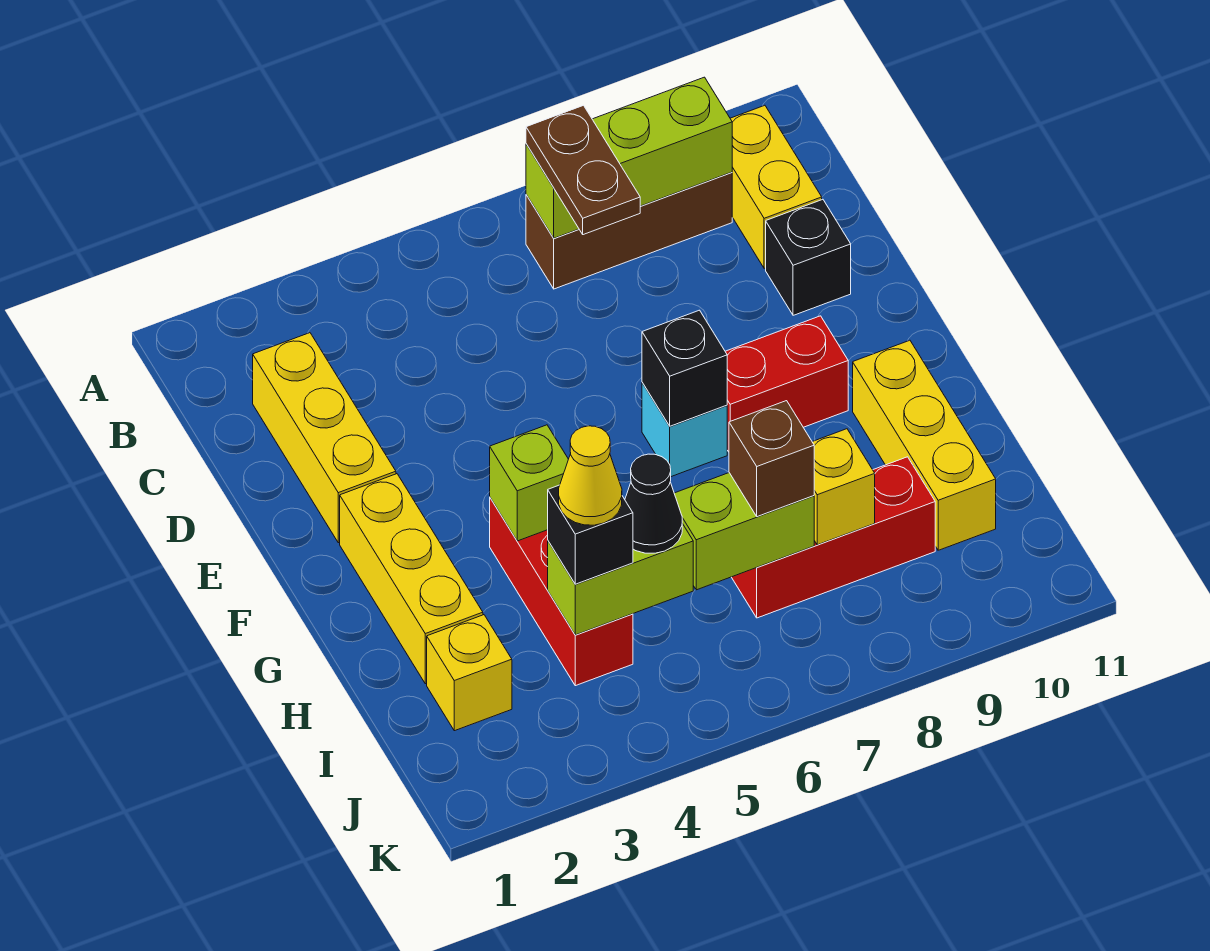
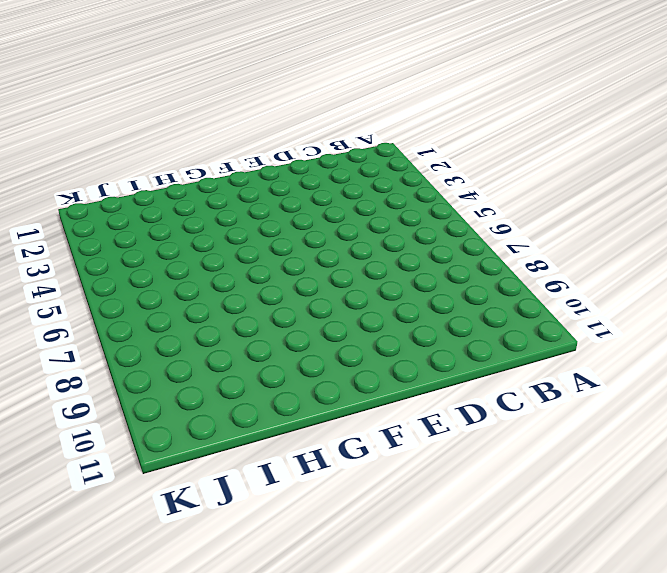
none -> brown brick B7:B9 level 1
none -> yellow brick B10:C10 level 1
none -> yellow brick C2:E2 level 1

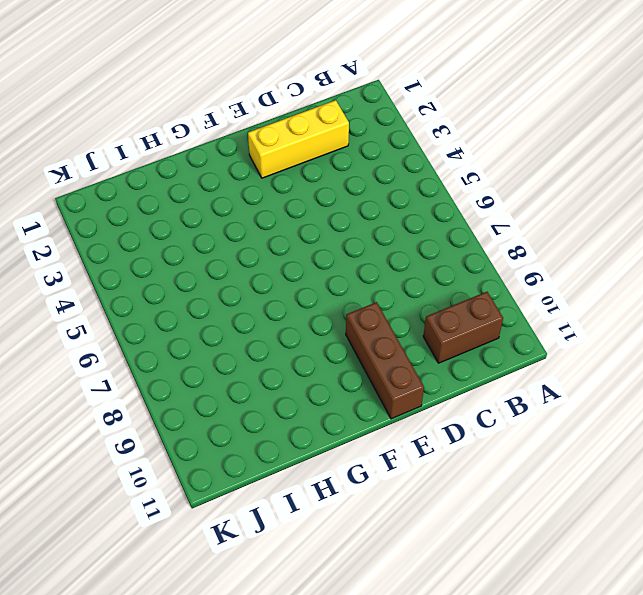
brown brick B10:C10 level 1 -> yellow brick B10:C10 level 1
brown brick E9:E11 level 1 -> brown brick B7:B9 level 1
none -> black brick D10 level 1
none -> yellow brick F2:H2 level 1
none -> cyan brick F7 level 1

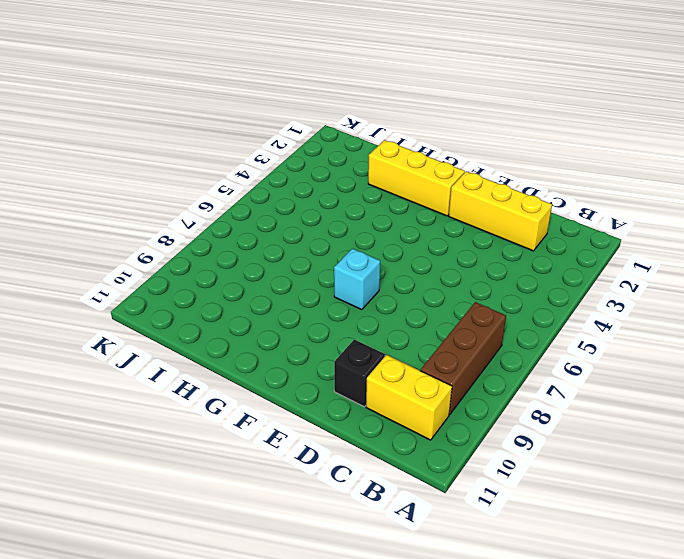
none -> red brick F8:F9 level 1
none -> red brick G4:I4 level 1
none -> yellow brick G10:I10 level 1

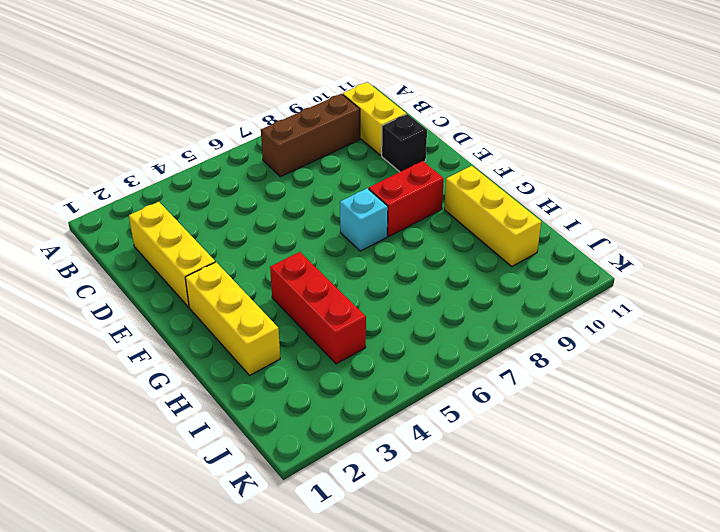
none -> yellow brick I2 level 1
none -> red brick I7:I9 level 1
none -> lime brick B7:B9 level 2

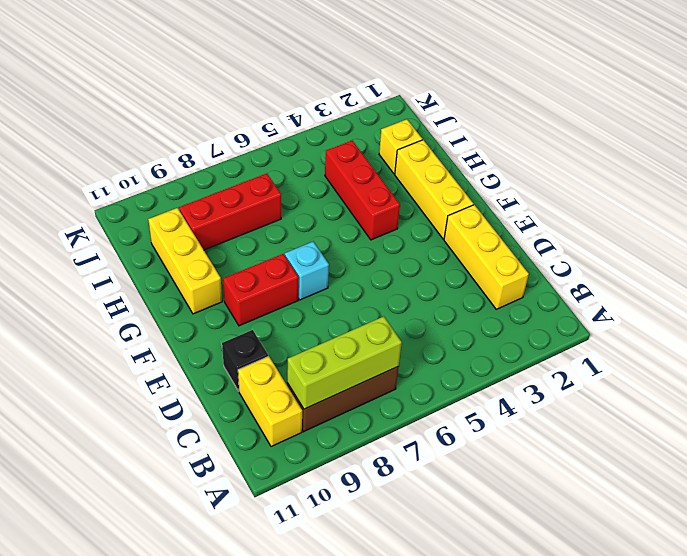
none -> black brick F7 level 2
none -> lime brick G4 level 2
none -> lime brick I4:I5 level 2

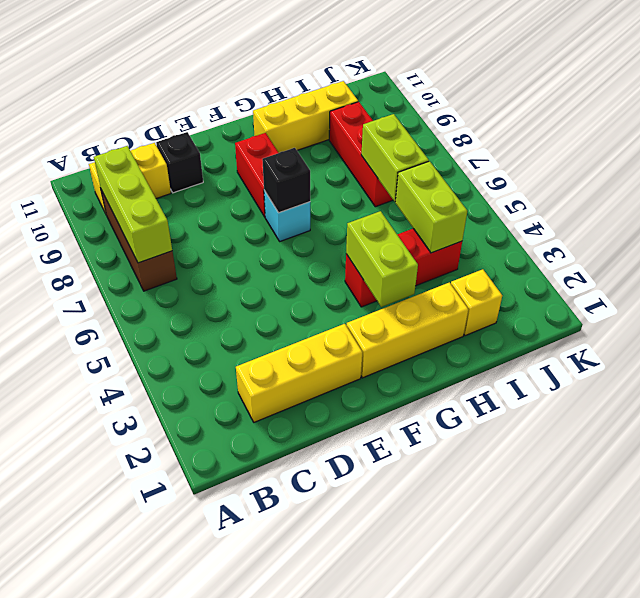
lime brick G3:G4 level 2 -> lime brick G4 level 2
none -> yellow brick I8 level 2
none -> brown plate B7:C7 level 3
none -> black brick I4 level 3

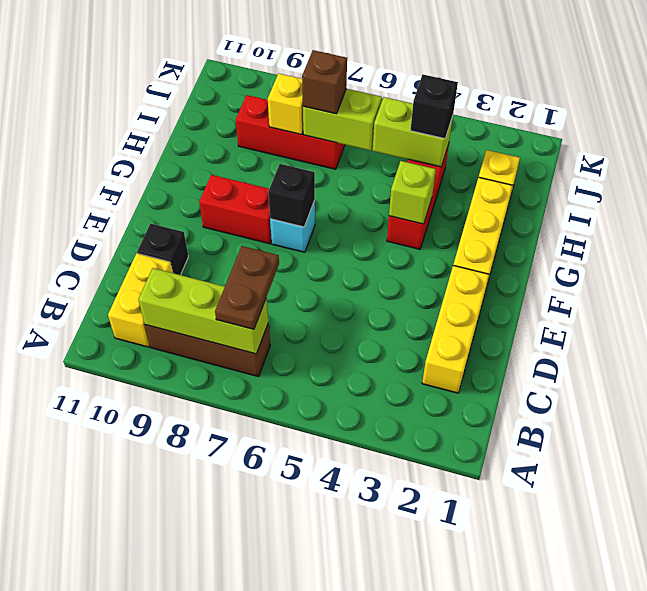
none -> yellow brick G10:I10 level 1
none -> black cone I5 level 3
none -> yellow cone I4 level 4

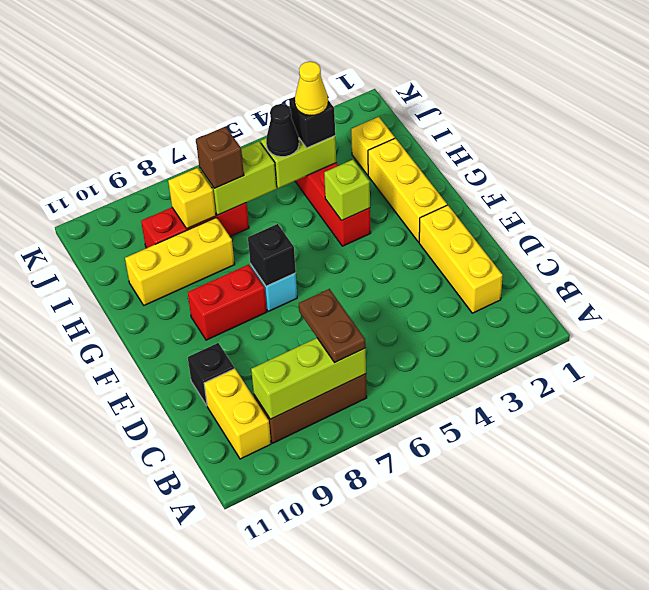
yellow brick H8:H10 level 1 -> yellow brick G10:I10 level 1

